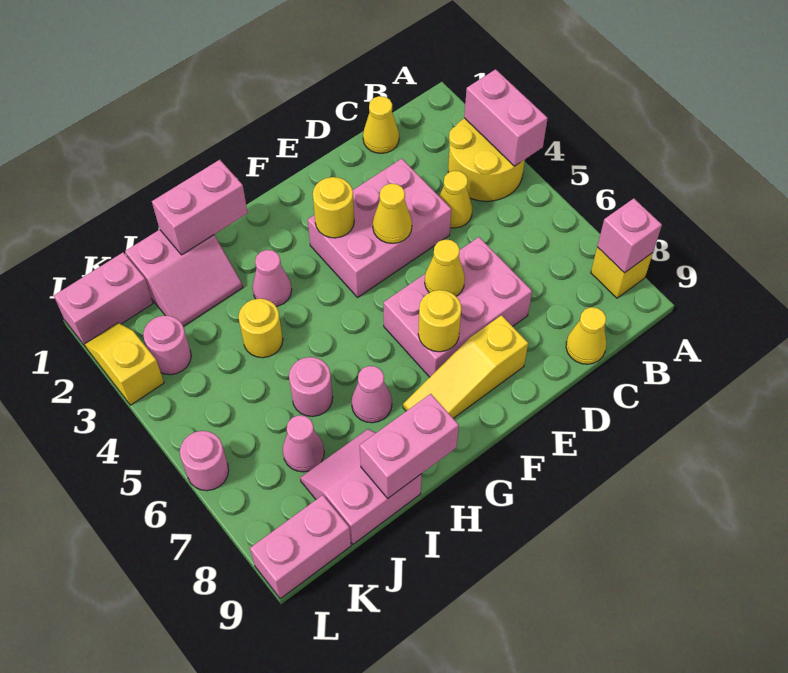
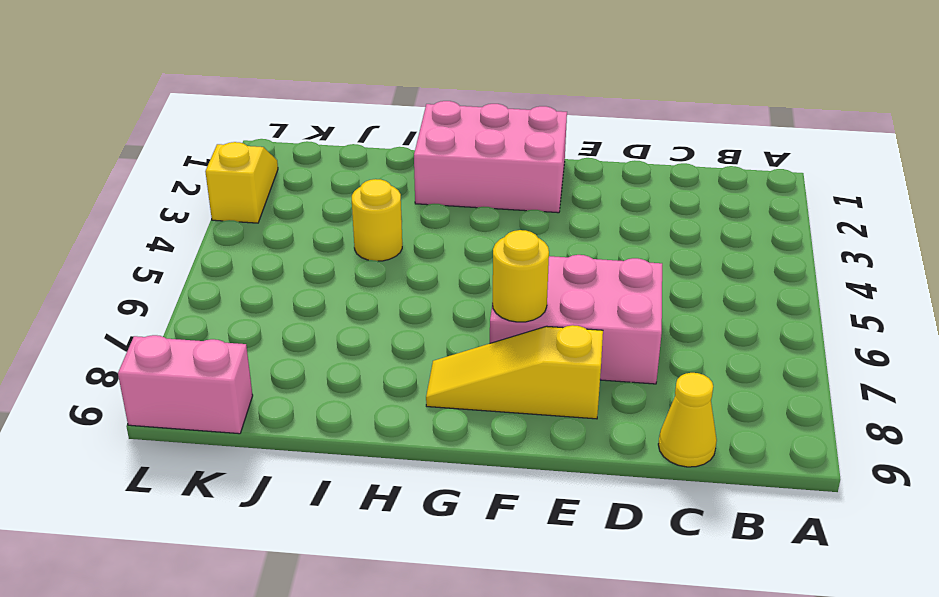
pink brick F1:H2 level 1 -> pink brick D3:F4 level 1
none -> yellow round brick A3:B4 level 1
none -> yellow brick A8 level 1
none -> yellow cone C1 level 1

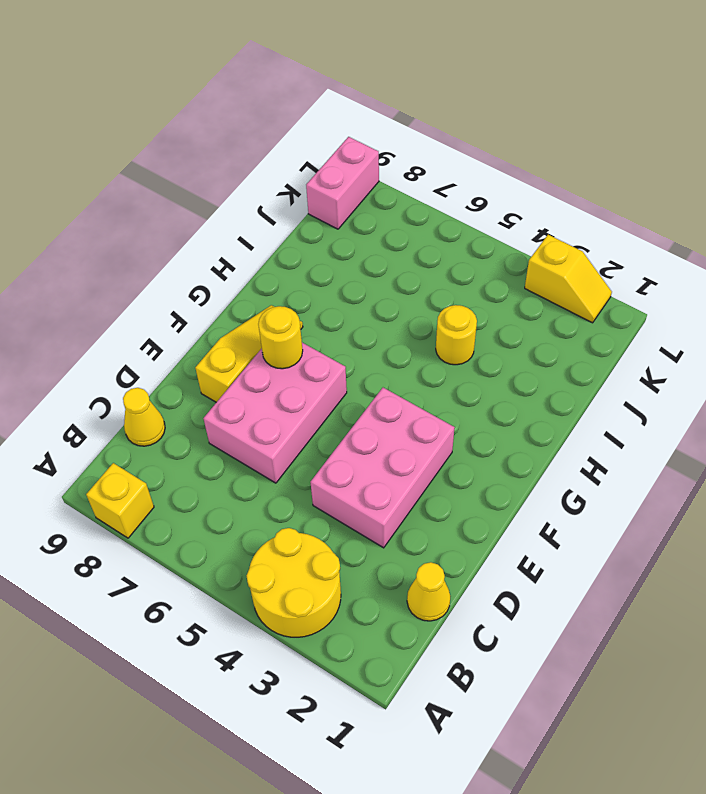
none -> yellow cone C4 level 1
none -> pink cone H3 level 1
none -> pink cone H7 level 1

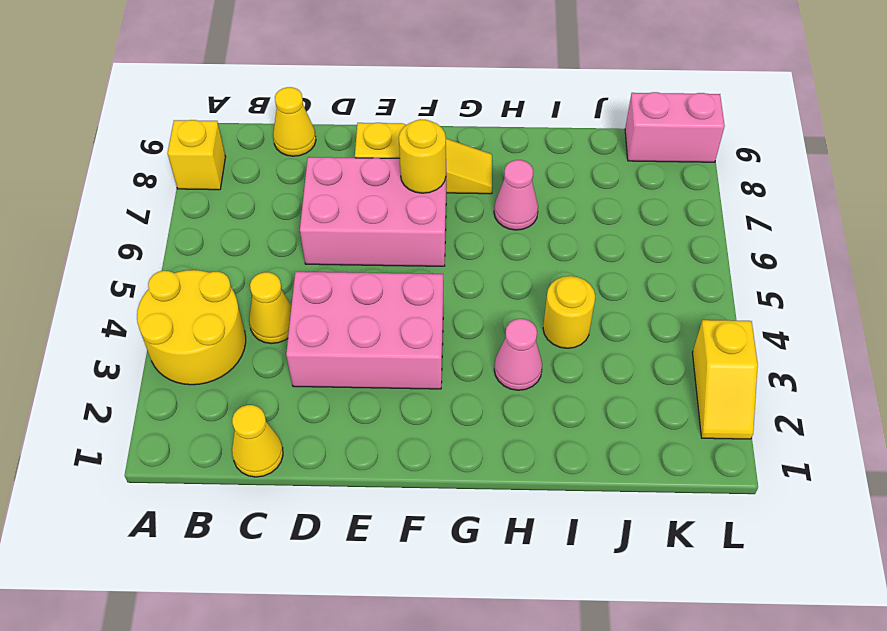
none -> pink slope I1:J2 level 1 top 1
none -> pink round brick I6 level 1
none -> pink slope I8:J9 level 1 top 9

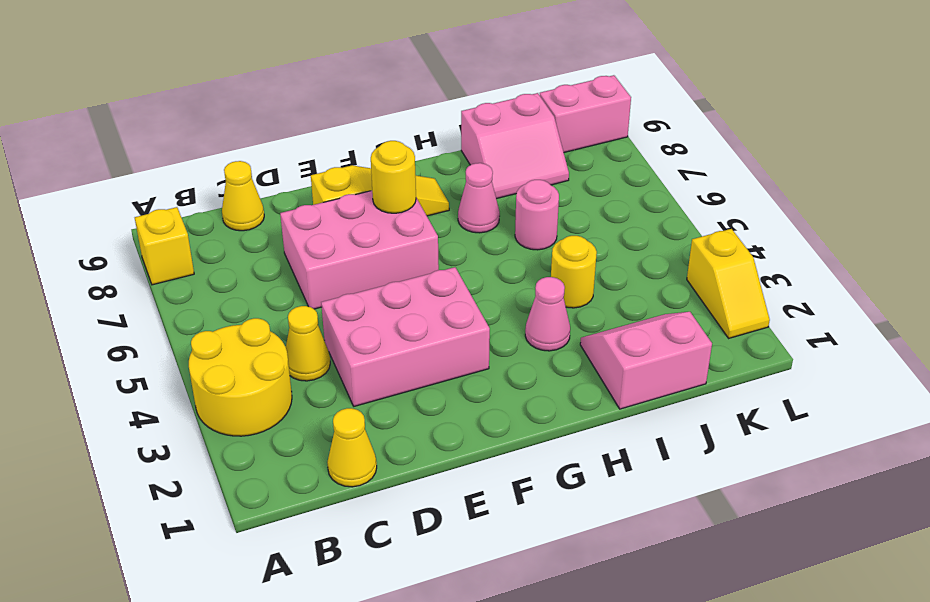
none -> pink cone J7 level 1
none -> pink brick K1:L1 level 1
none -> pink round brick K3 level 1

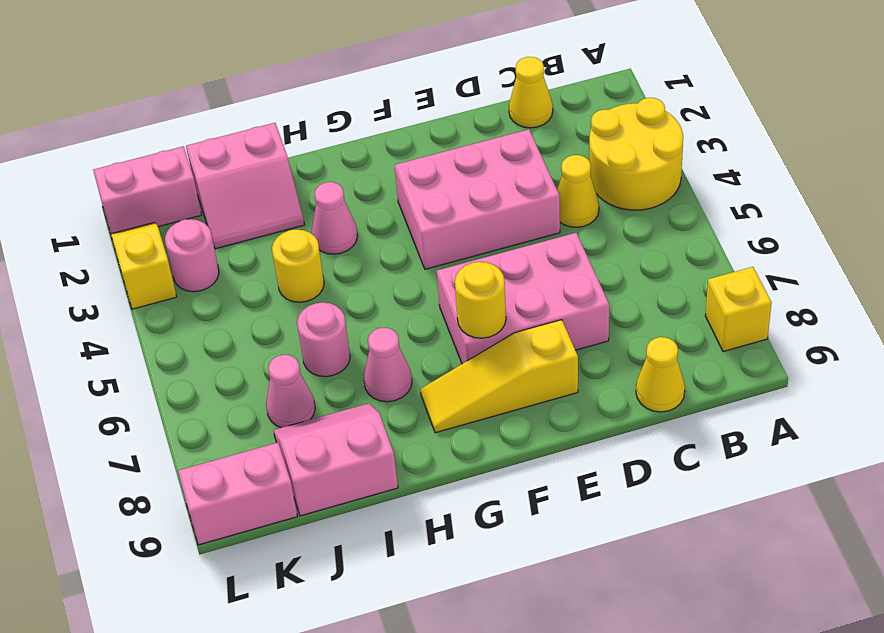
none -> pink round brick L6 level 1
none -> pink brick A3:A4 level 2
none -> pink brick A8 level 2

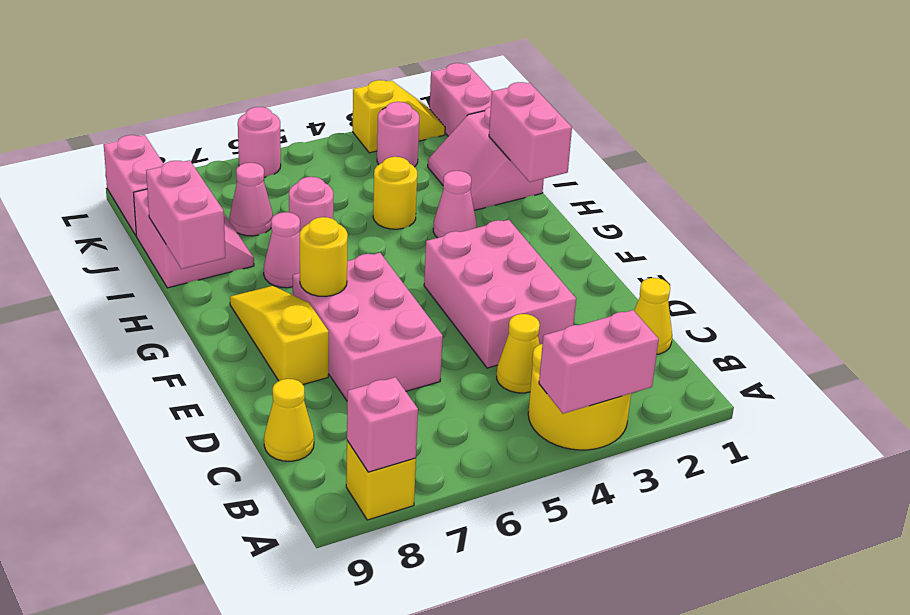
none -> yellow cone E4 level 2
none -> yellow cone E6 level 2
none -> yellow round brick F3 level 2

